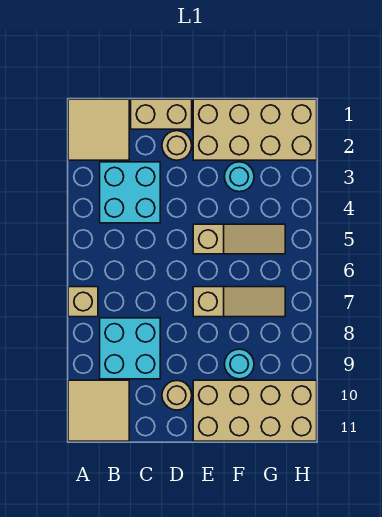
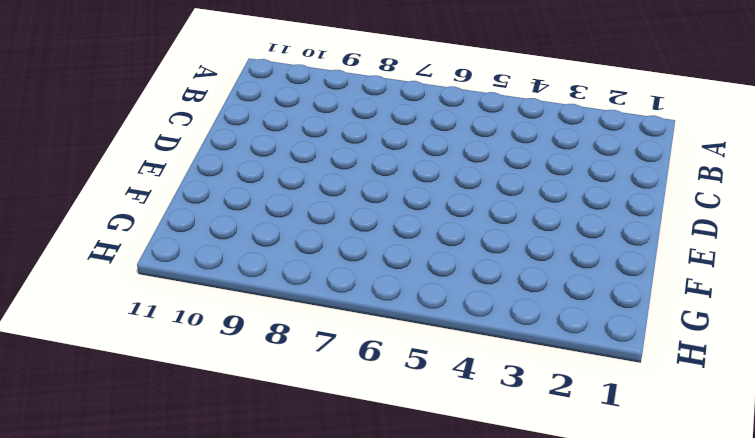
none -> tan tile A1:B2 level 1
none -> tan brick A7 level 1
none -> tan tile A10:B11 level 1

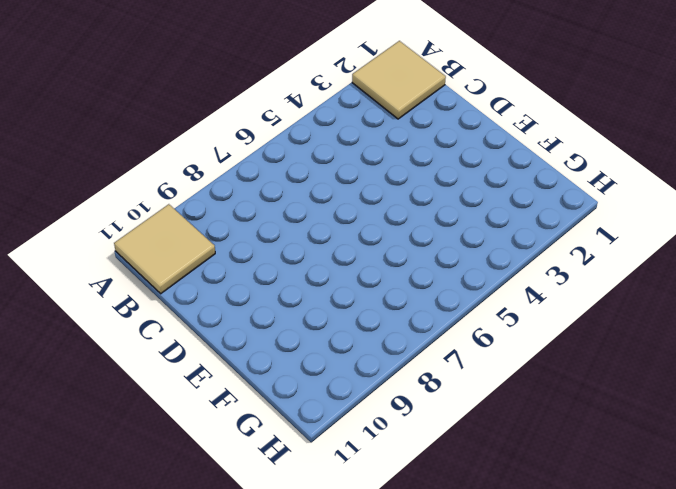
none -> tan brick A7 level 1
none -> cyan brick B3:C4 level 1
none -> cyan brick B8:C9 level 1

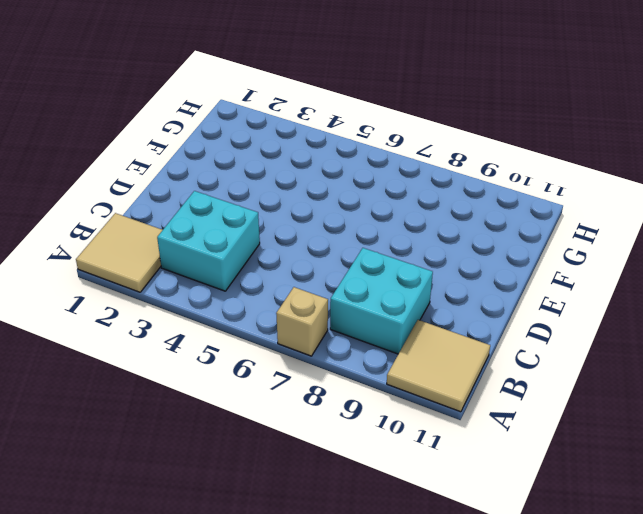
none -> tan brick C1:D1 level 1
none -> tan round brick D2 level 1
none -> tan round brick D10 level 1

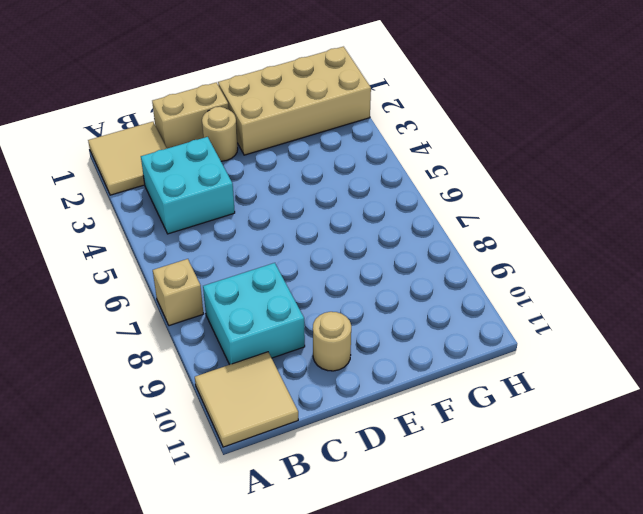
none -> tan slope E5:G5 level 1 top E
none -> tan slope E7:G7 level 1 top E
none -> tan brick E10:H11 level 1

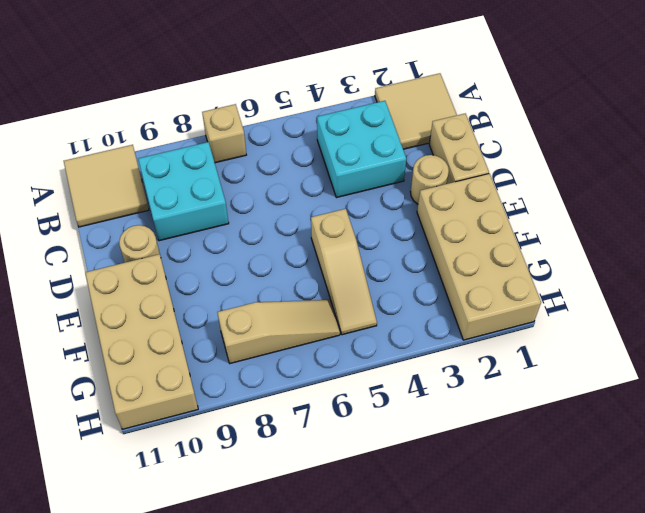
tan slope G6:G8 level 1 top 8 -> tan slope E7:G7 level 1 top E
none -> cyan round brick F3 level 1
none -> cyan round brick F9 level 1

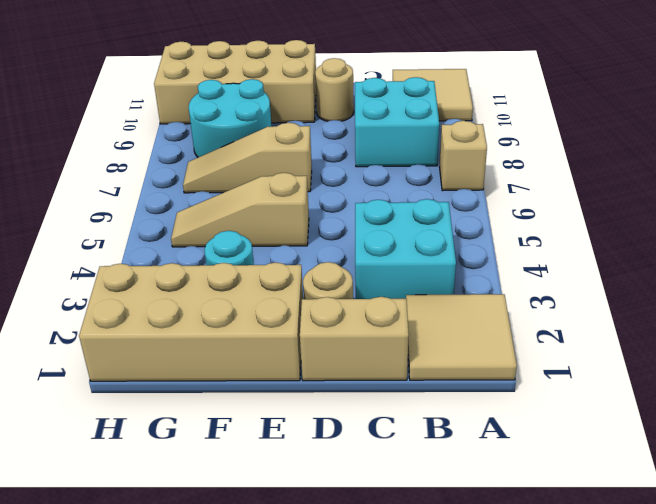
cyan round brick F8:G9 level 1 -> cyan round brick F9 level 1

